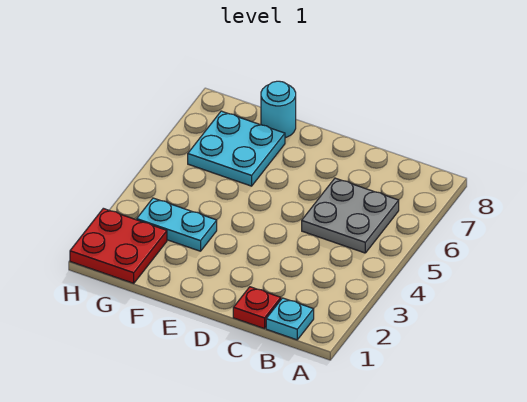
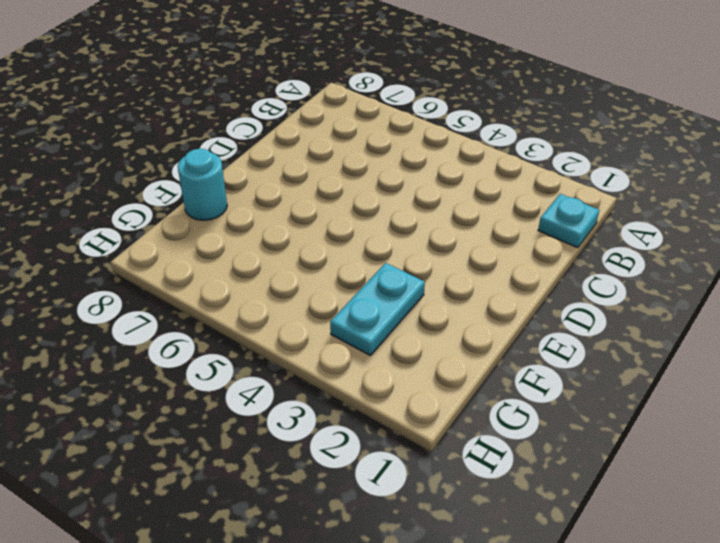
none -> grey plate B5:C6 level 1
none -> red plate C1 level 1

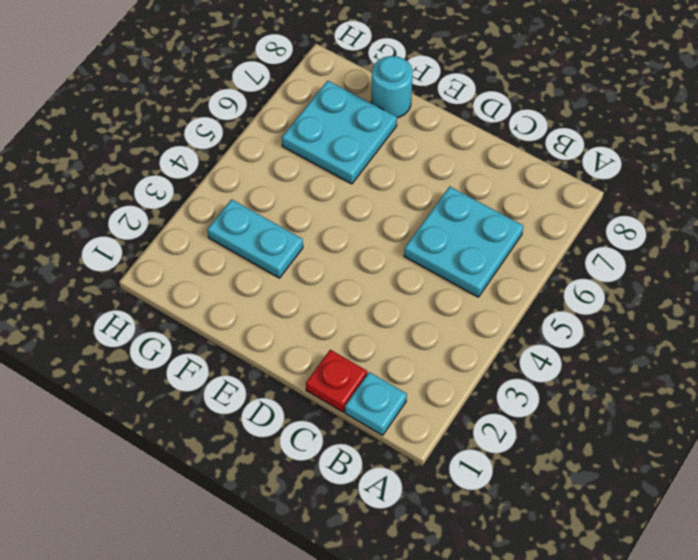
cyan plate B5:C6 level 1 -> grey plate B5:C6 level 1
none -> red plate G1:H2 level 1

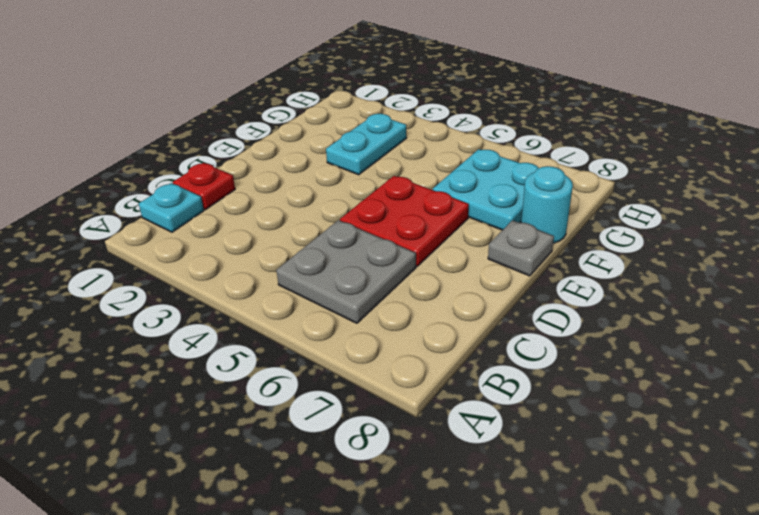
red plate D5:E6 level 1 -> red plate G1:H2 level 1
grey plate E8 level 1 -> none

